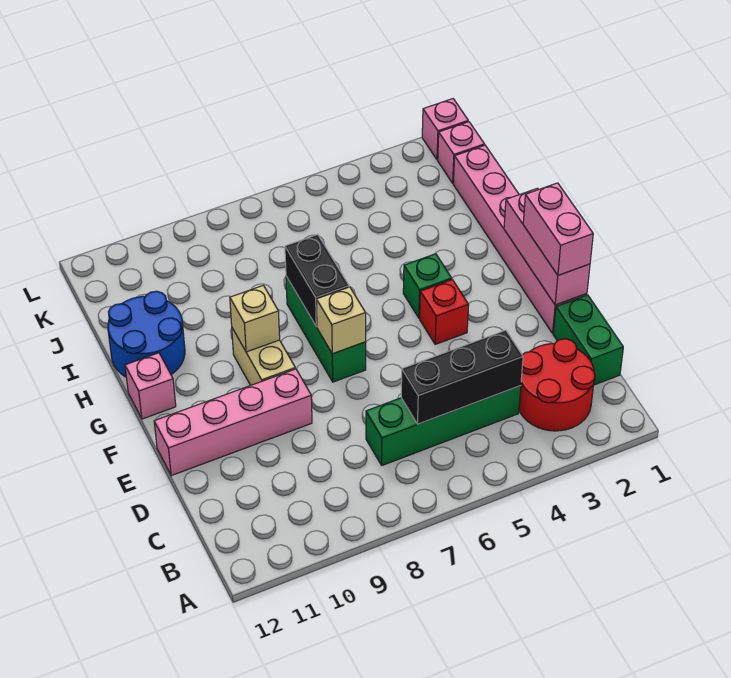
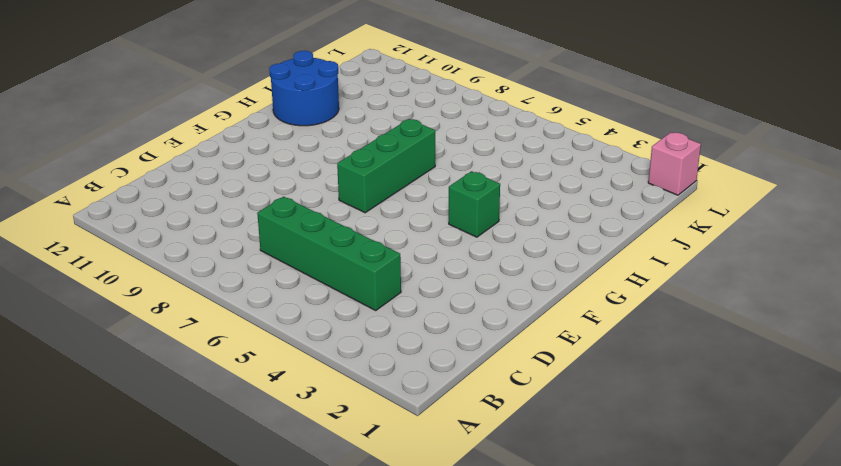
none -> red round brick B2:C3 level 1
none -> green brick C1:D1 level 1
none -> pink brick E1:J1 level 1

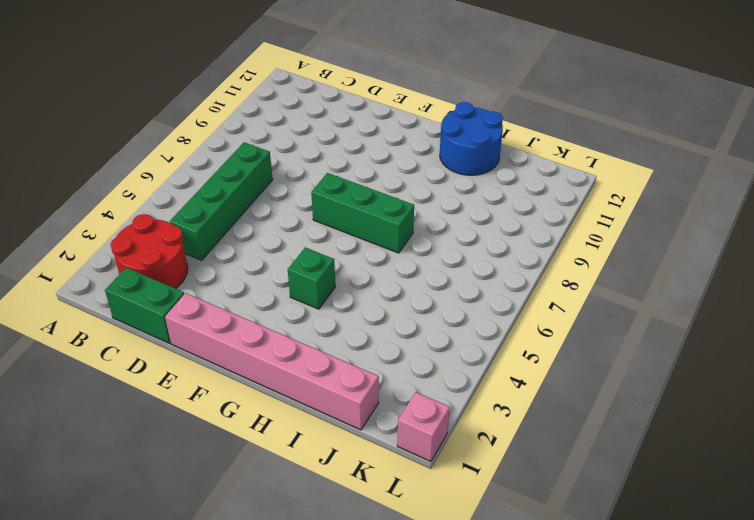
none -> pink brick E9:E12 level 1
none -> red brick F4 level 1
none -> tan brick F9:G9 level 1

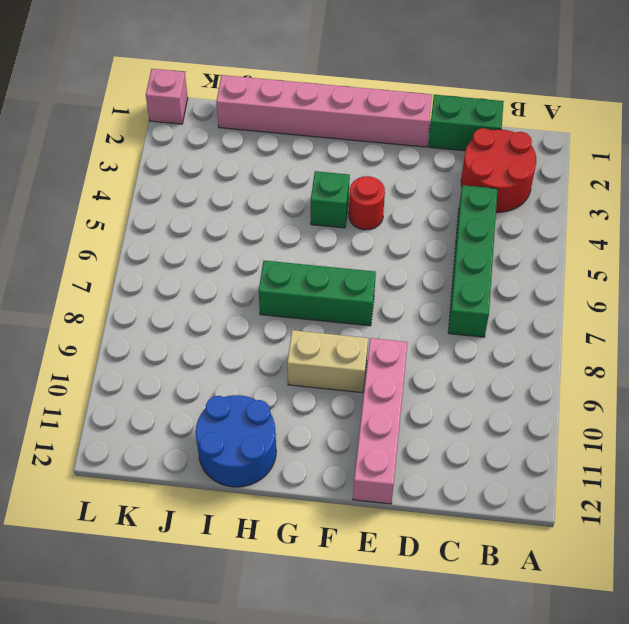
red round brick F4 level 1 -> red brick F4 level 1
none -> pink brick G12 level 1
none -> pink brick K1 level 1
none -> black brick C4:C6 level 2

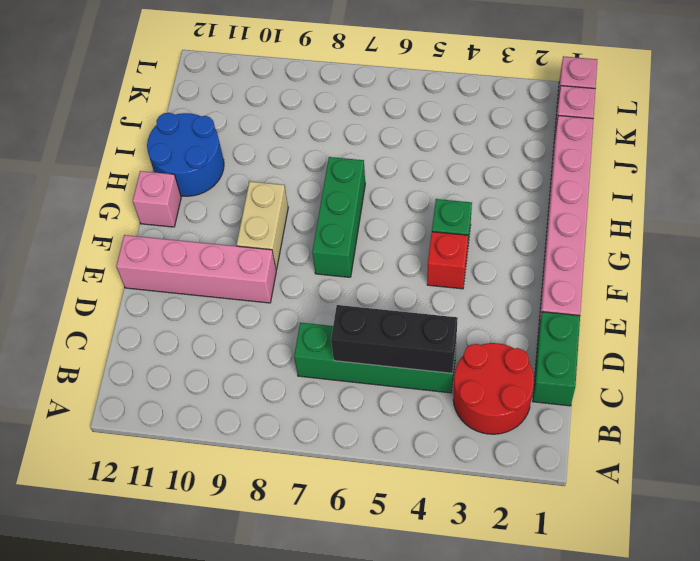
none -> pink brick E1:G1 level 2
none -> tan brick F7 level 2
none -> black brick G7:H7 level 2

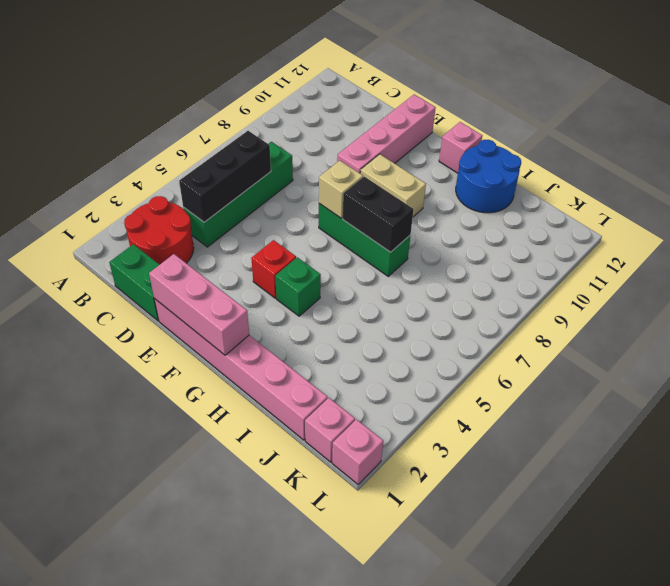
none -> tan brick G9 level 2
none -> pink brick E1:F1 level 3

